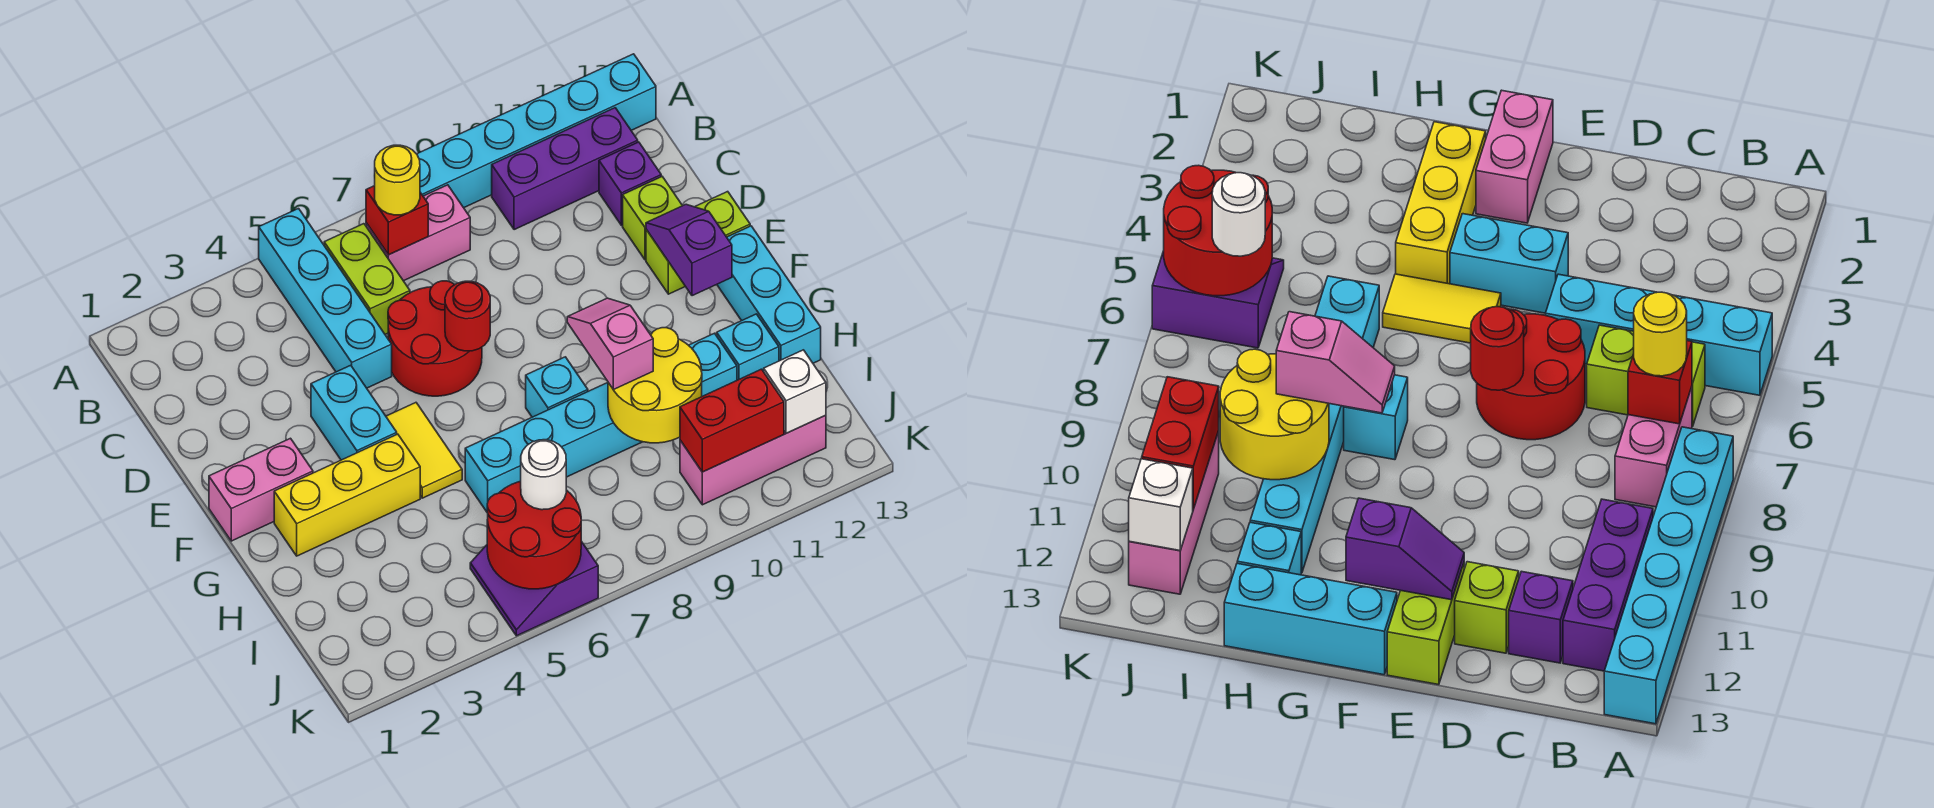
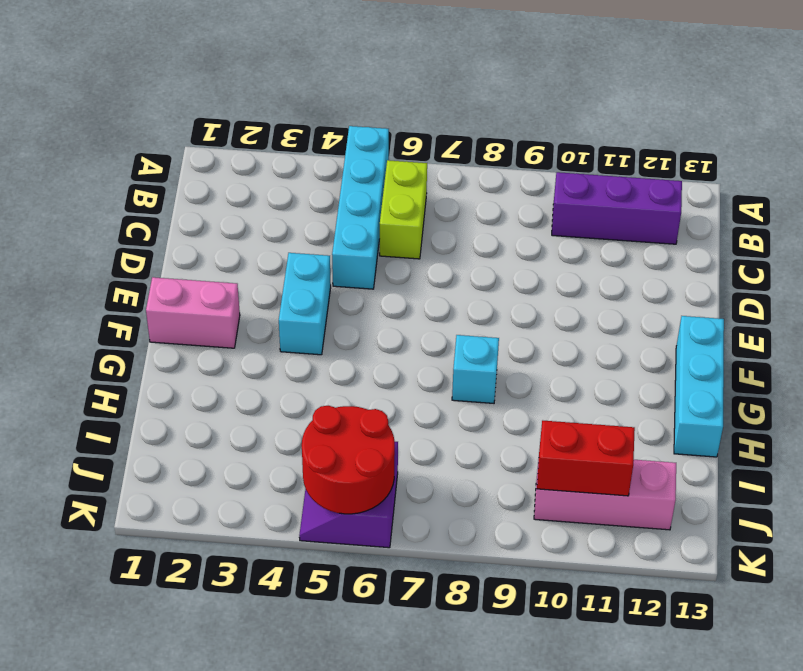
none -> cyan brick A8:A13 level 1
none -> pink brick B7:B8 level 1
none -> purple brick C12 level 1

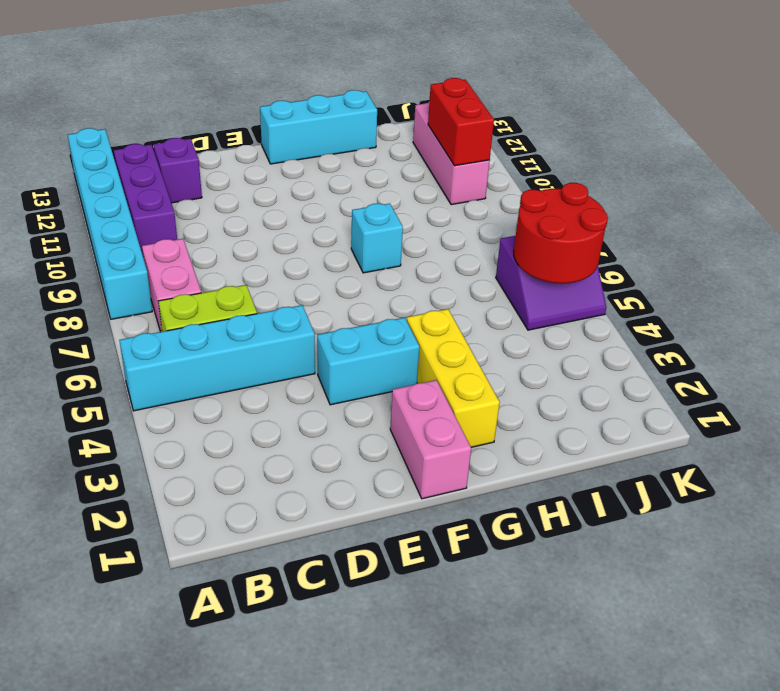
none -> red round brick D6:E7 level 1
none -> lime brick D12 level 1
none -> lime brick E12:E13 level 1

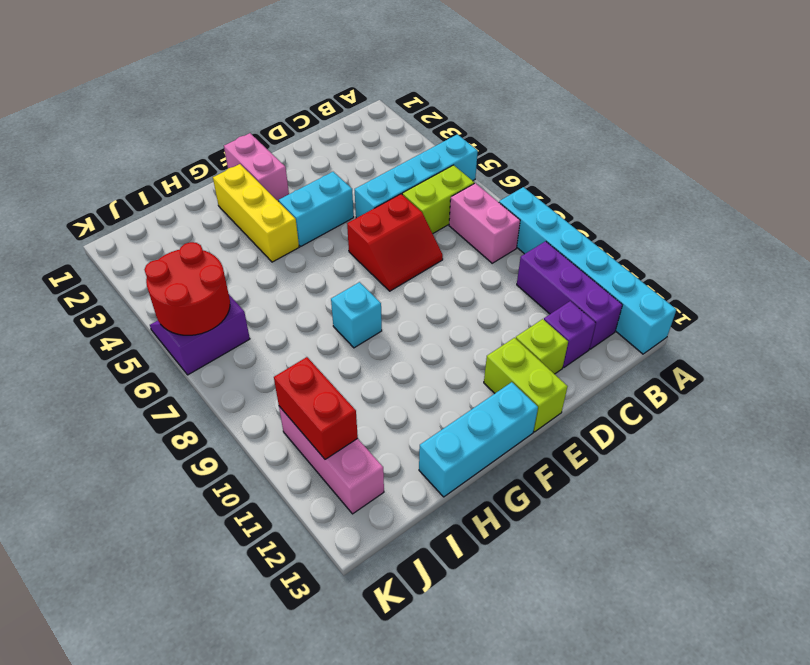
red slope D6:E7 level 1 top 6 -> red round brick D6:E7 level 1
none -> yellow tile F5:G5 level 1
none -> cyan brick H6:H11 level 1
none -> cyan brick H12 level 1

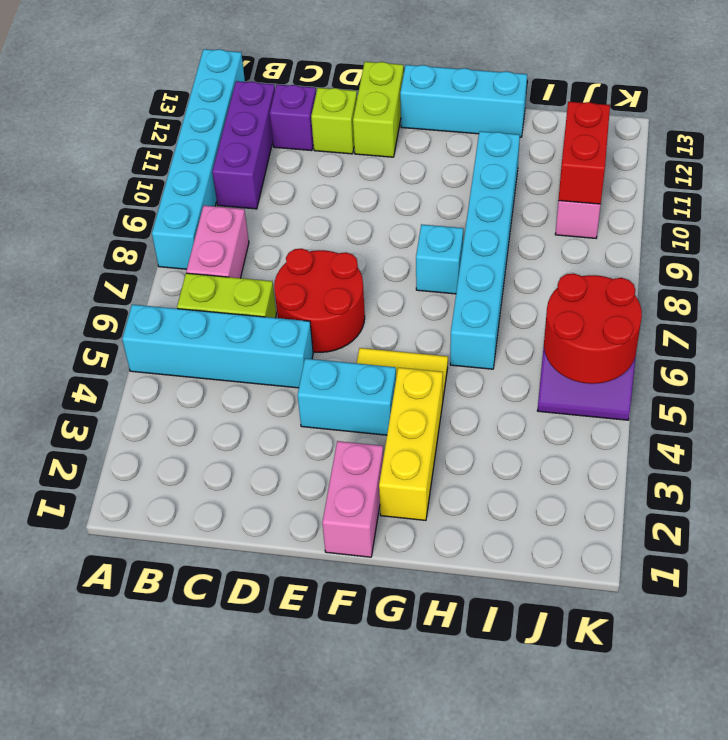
none -> cyan brick H12 level 1
none -> red brick B7 level 2
none -> red round brick E7 level 2

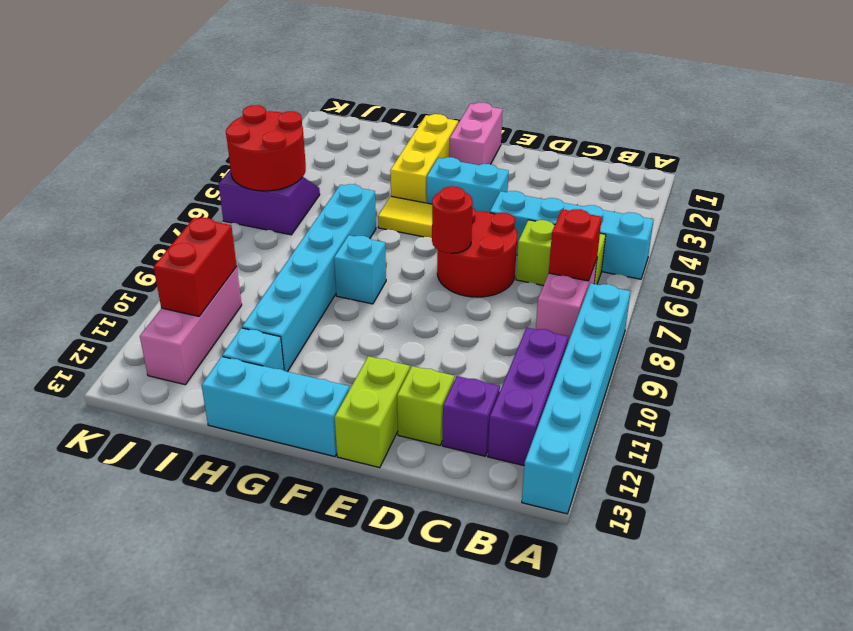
none -> purple slope E12:F12 level 2 top F
none -> yellow round brick H9:I10 level 2
none -> white brick J12 level 2

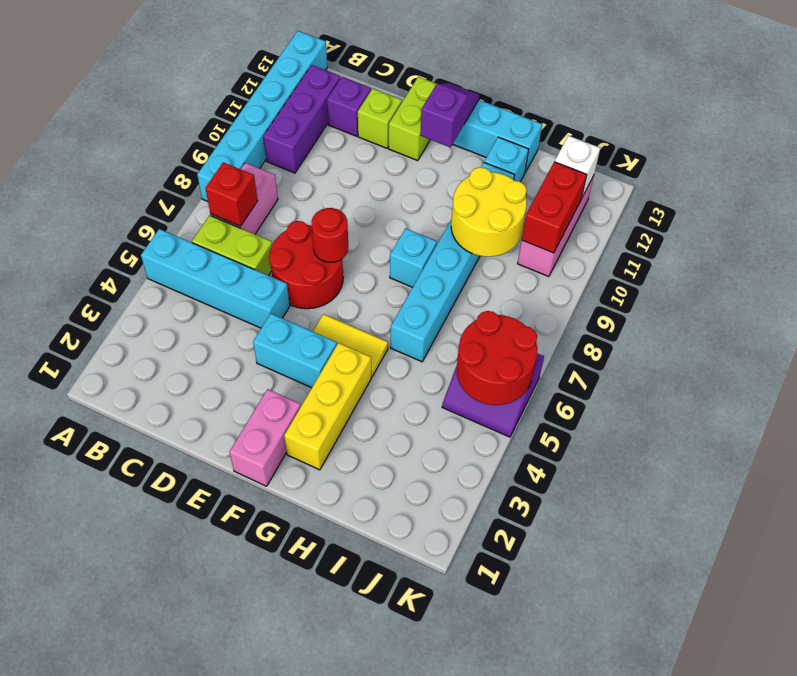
purple slope F12:F13 level 2 top 12 -> purple slope E12:F12 level 2 top F
none -> yellow round brick B7 level 3
none -> pink slope G9:H9 level 3 top H
none -> white round brick J6 level 3

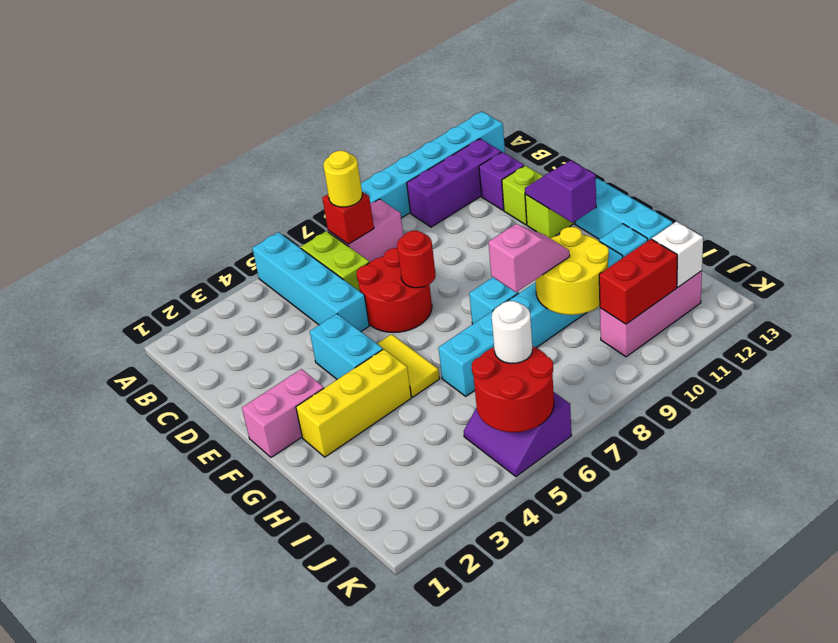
pink slope H8:H9 level 3 top 8 -> pink slope G9:H9 level 3 top H

